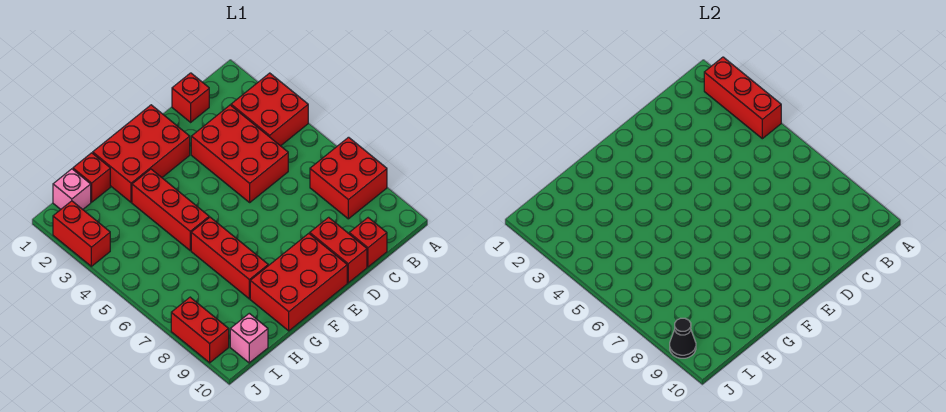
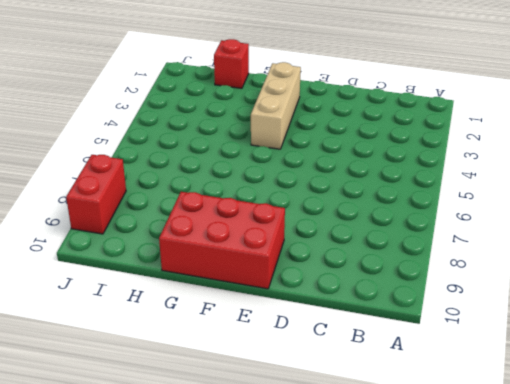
tan brick F2:F4 level 1 -> red brick E1:G2 level 1
none -> red brick A3:B4 level 1
none -> red brick A7:B8 level 1
none -> red brick C1 level 1

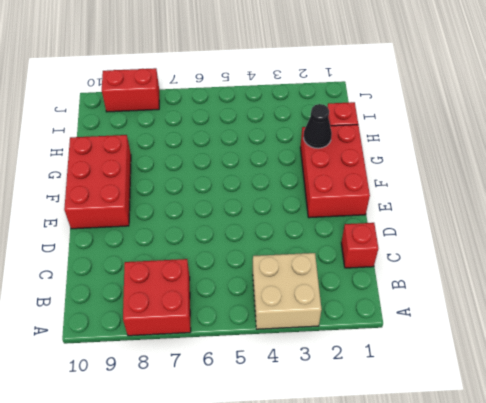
tan brick A3:B4 level 1 -> red brick A3:B4 level 1
black cone G2 level 2 -> black cone J9 level 2
none -> red brick C3:D5 level 1
none -> red brick C10 level 1
none -> red brick D9:D10 level 1

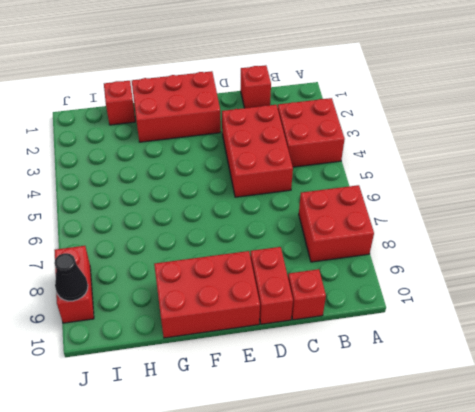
none -> red brick G3:G5 level 1
none -> red brick G6:G8 level 1
none -> pink brick I1 level 1

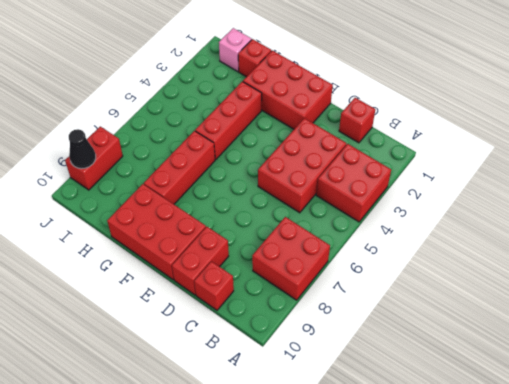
none -> pink brick I10 level 1
none -> red brick J2:J3 level 1
none -> red brick A2:A4 level 2

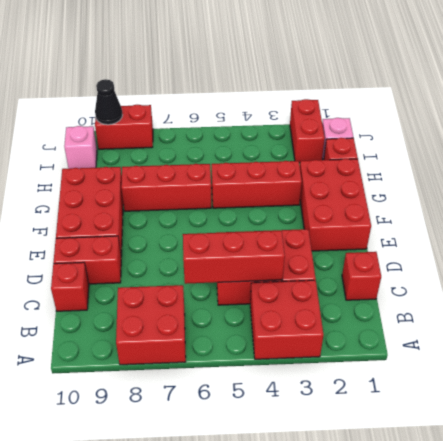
red brick C4:C6 level 2 -> red brick A2:A4 level 2
red brick I2:J2 level 1 -> red brick J2:J3 level 1

